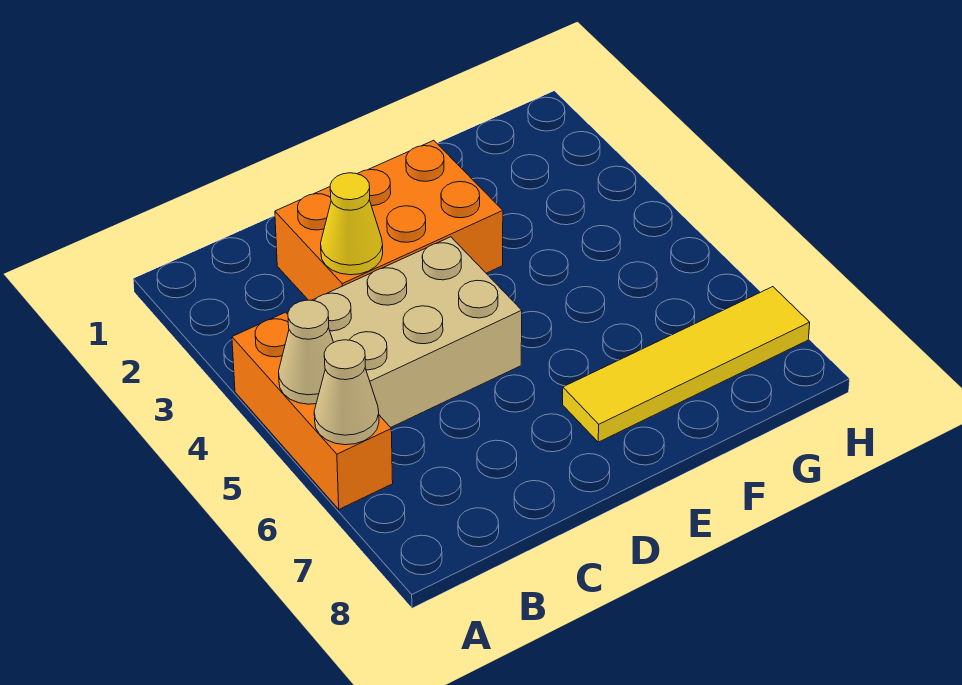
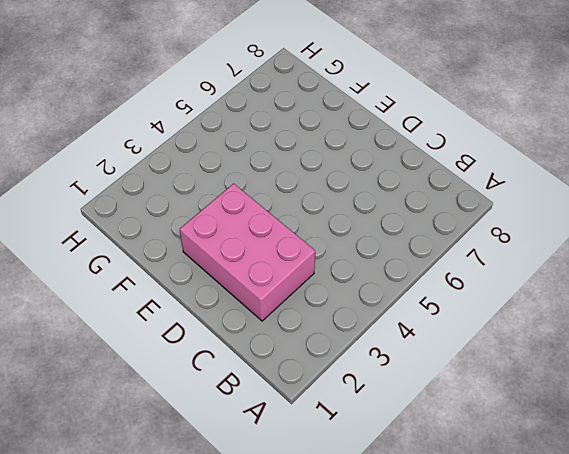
pink brick C2:E3 level 1 -> orange brick C2:E3 level 1
none -> orange brick A4:A6 level 1
none -> tan brick B4:D5 level 1

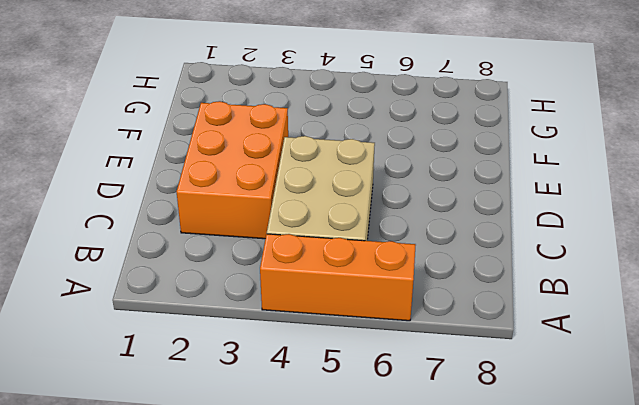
none -> yellow tile E7:H7 level 1
none -> tan cone A5 level 2

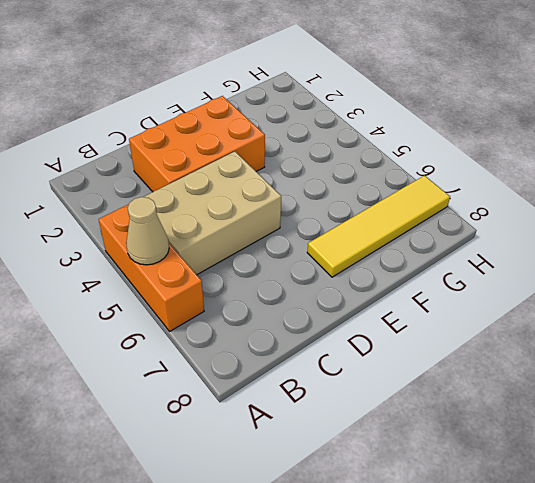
none -> tan cone A6 level 2
none -> yellow cone C3 level 2

